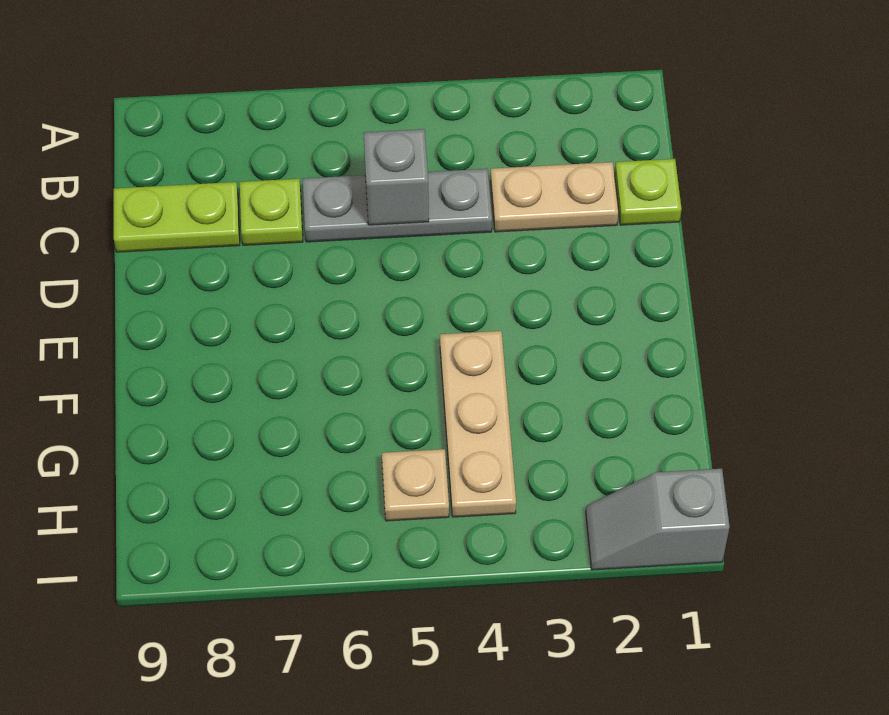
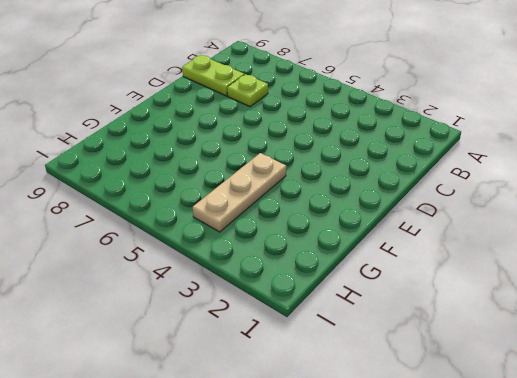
none -> lime plate C1 level 1
none -> tan plate C2:C3 level 1

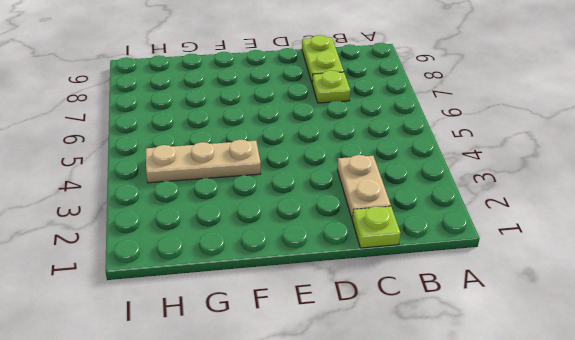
none -> grey plate C4:C6 level 1
none -> tan plate H5 level 1

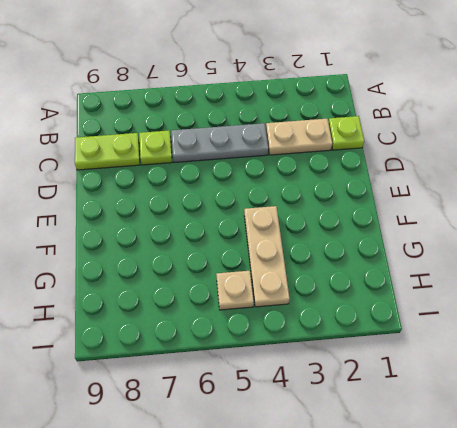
none -> grey slope I1:I2 level 1 top 1
none -> grey brick C5 level 2

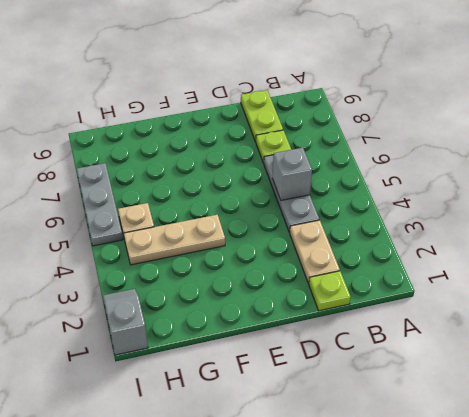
grey plate I5:I7 level 1 -> none

